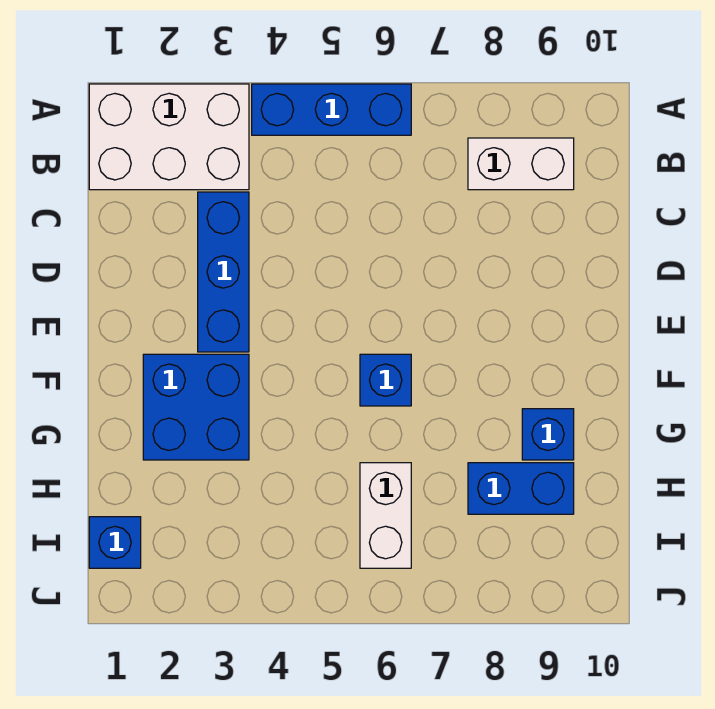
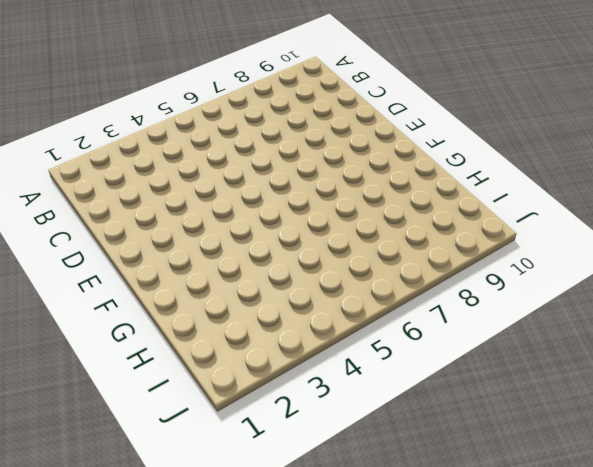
none -> white brick A1:B3 level 1
none -> blue brick A4:A6 level 1

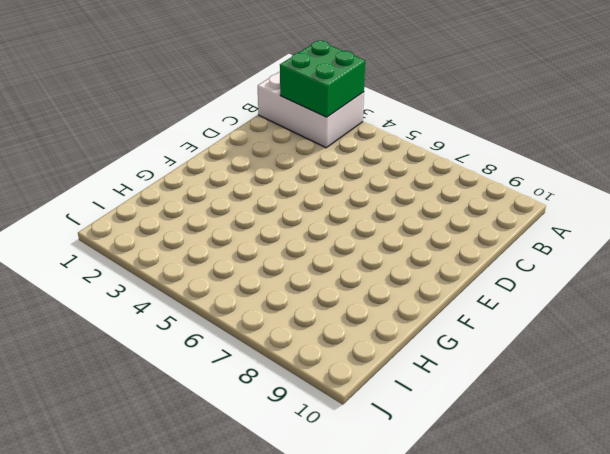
green brick A2:B3 level 2 -> none
none -> blue brick A4:A6 level 1
none -> white brick B8:B9 level 1

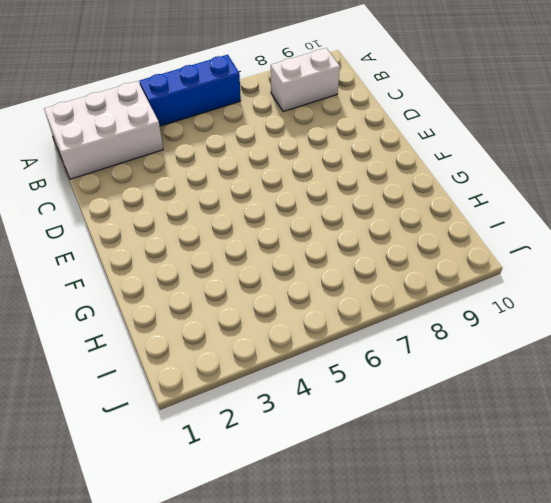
none -> blue brick C3:E3 level 1
none -> blue brick F2:G3 level 1

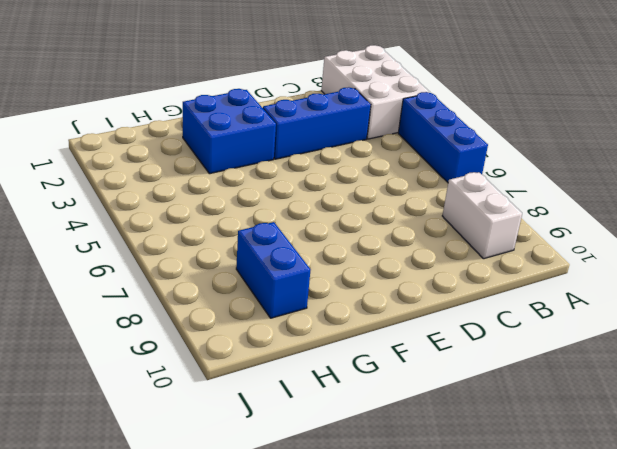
none -> blue brick F6 level 1
none -> blue brick G9 level 1

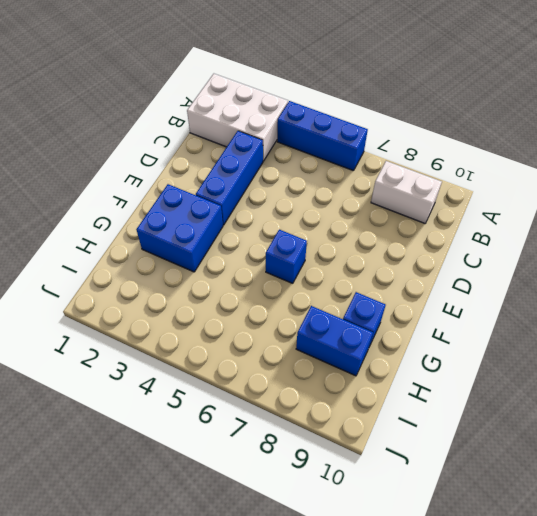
none -> white brick H6:I6 level 1
none -> blue brick I1 level 1

